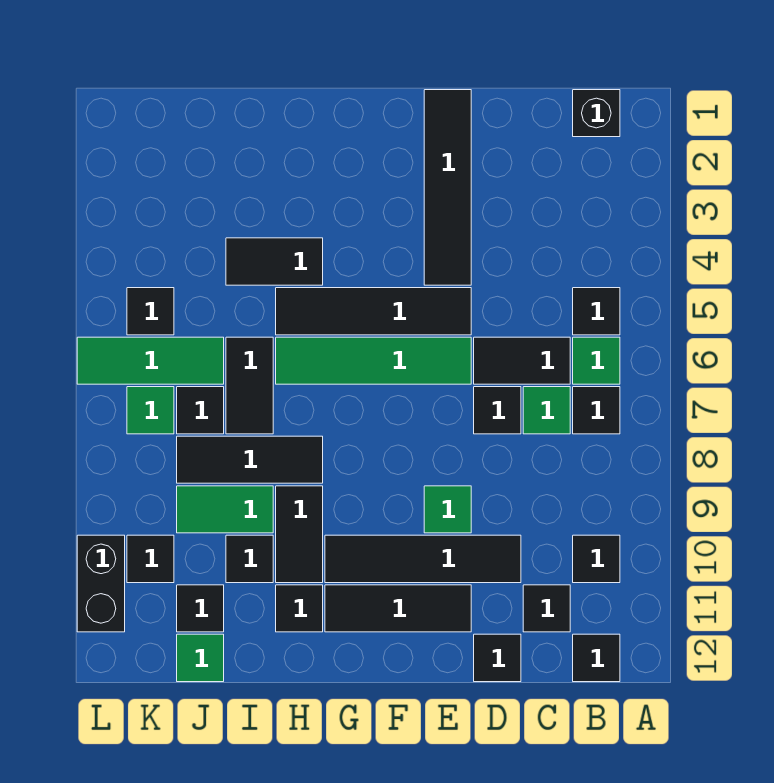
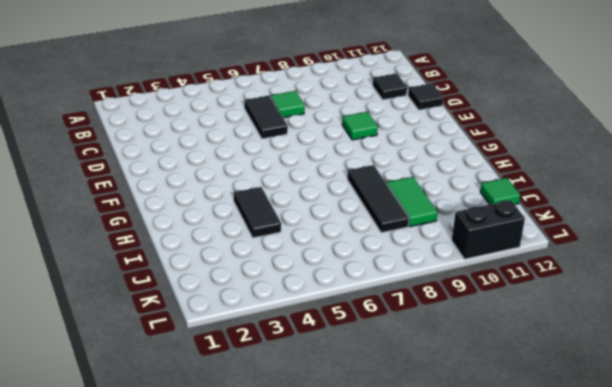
none -> black brick B1 level 1
none -> black tile B5 level 1
none -> green tile B6 level 1
none -> black tile B7 level 1

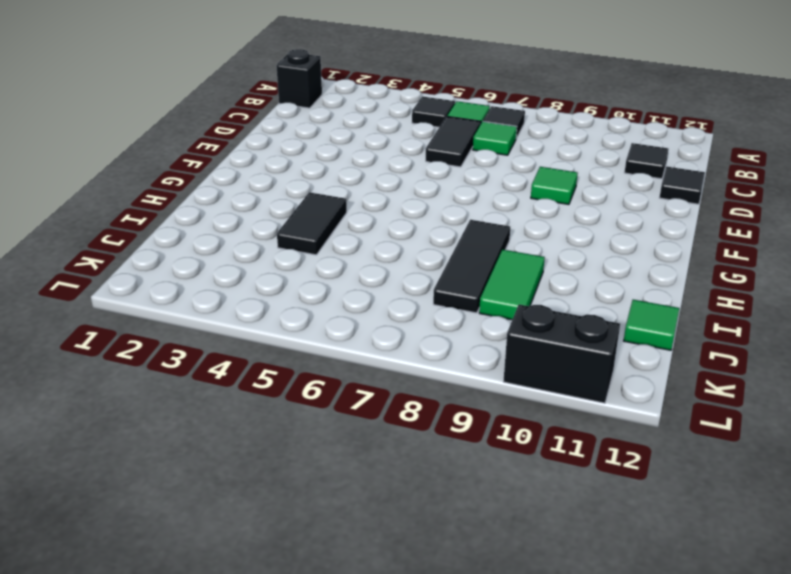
none -> black tile B10 level 1
none -> black tile B12 level 1
none -> black tile D7 level 1
none -> black tile D10:G10 level 1

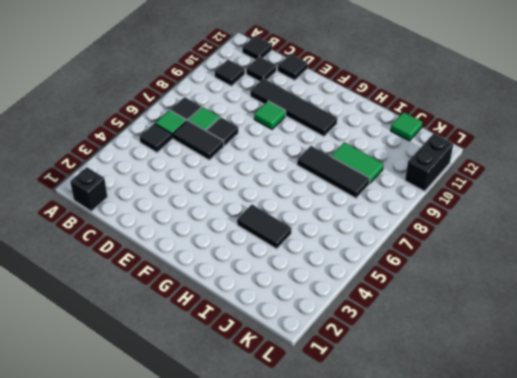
none -> black tile E1:E4 level 1
none -> black tile E5:H5 level 1
none -> green tile E6:H6 level 1
none -> black tile E11:G11 level 1

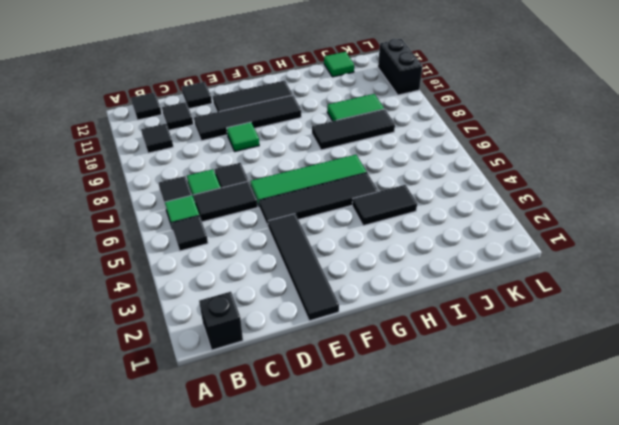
none -> black tile H9:H10 level 1
none -> black tile H11 level 1
none -> black tile I6:I7 level 1
none -> black tile I10 level 1

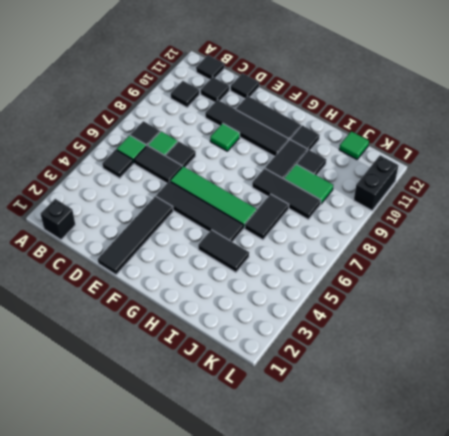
none -> green tile J6:L6 level 1
none -> black tile J7 level 1
none -> black tile J11 level 1
none -> black tile K5 level 1

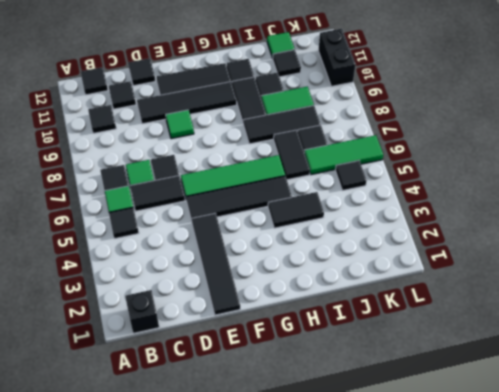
none -> green tile K7 level 1
none -> black tile K10 level 1

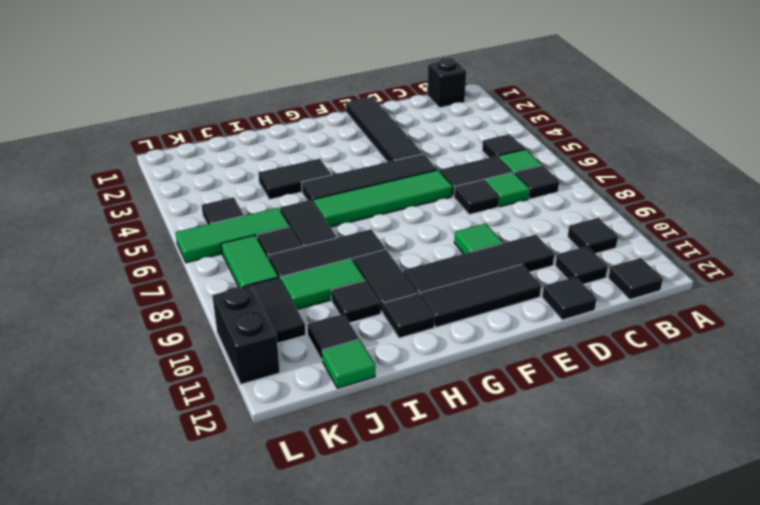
green tile K7:K8 level 1 -> green tile K7 level 1
black tile K9:K10 level 1 -> black tile K10 level 1

